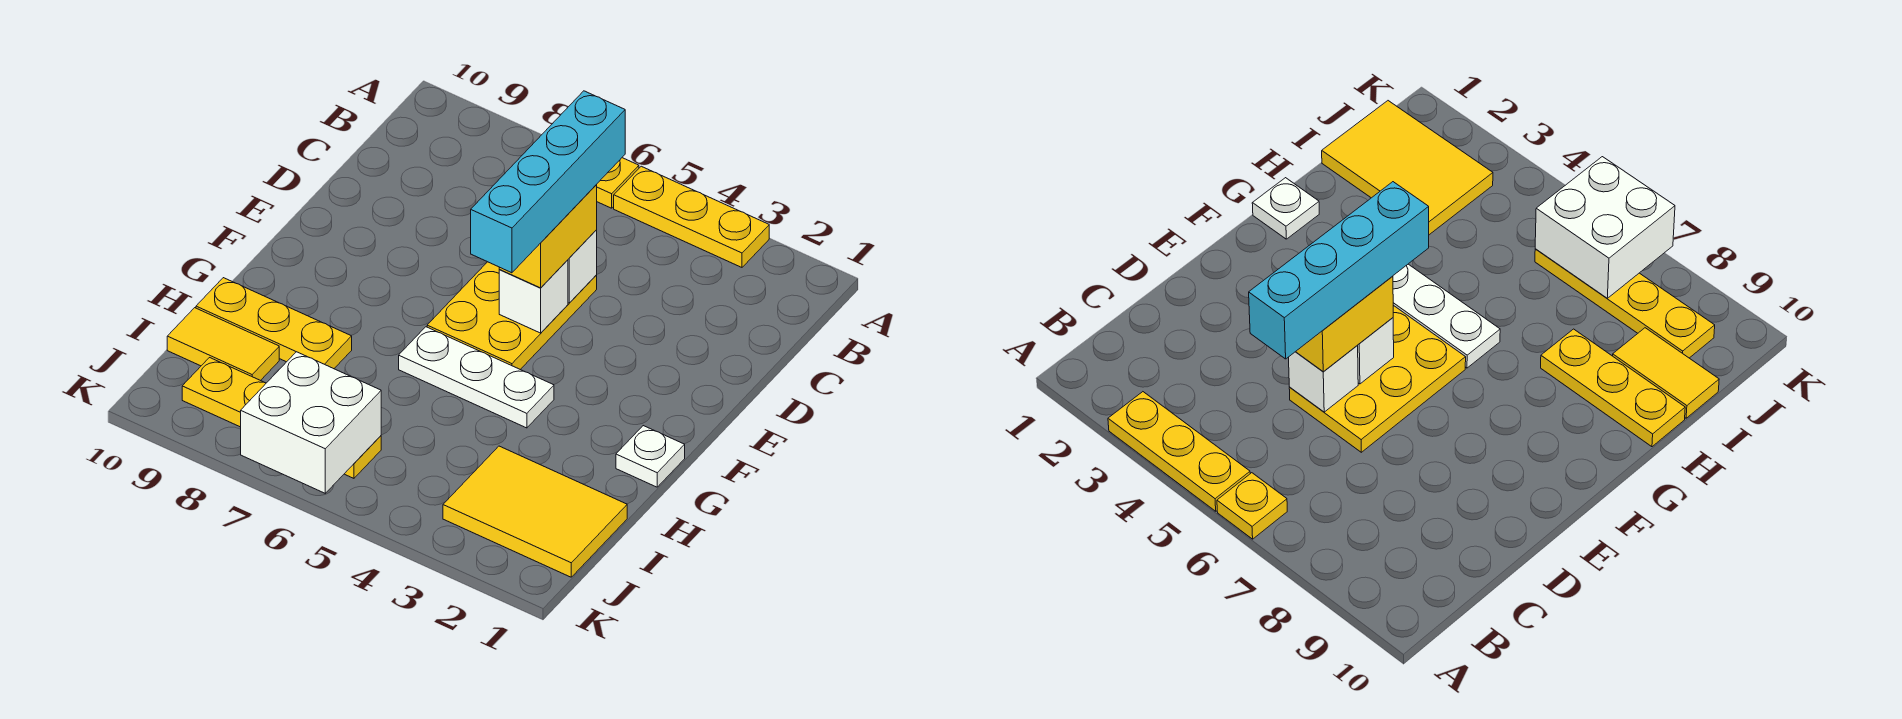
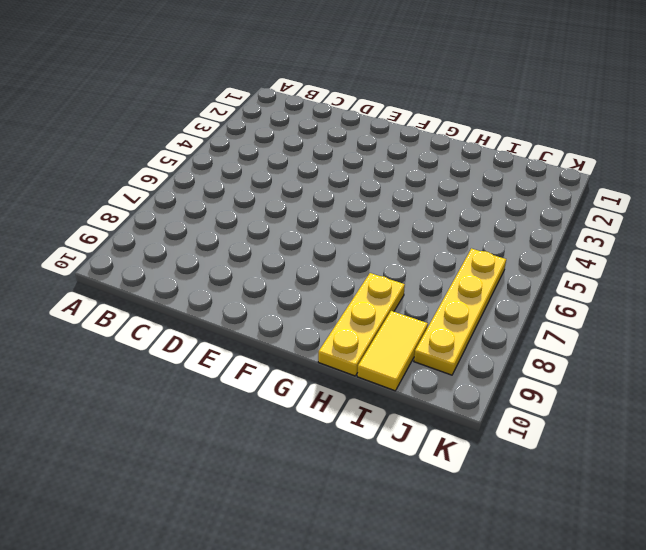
none -> yellow plate A3:A5 level 1
none -> yellow plate A6 level 1
none -> yellow plate D5:F6 level 1

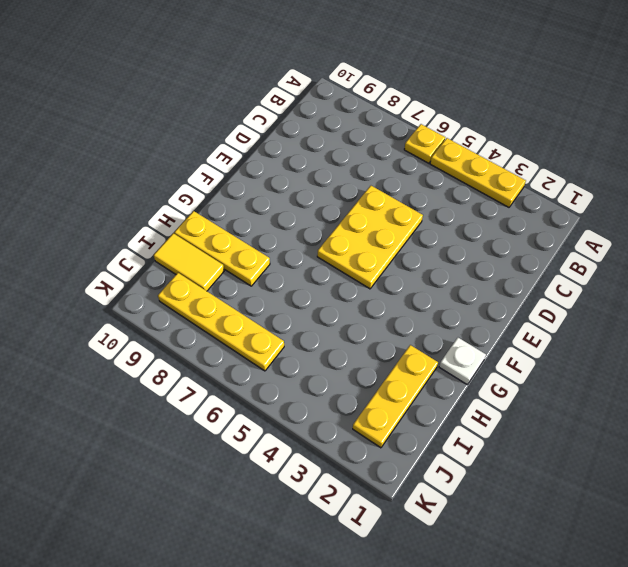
yellow plate H2:J2 level 1 -> yellow tile I1:J3 level 1
none -> white plate G4:G6 level 1
none -> white brick D5 level 2
none -> white brick E5 level 2

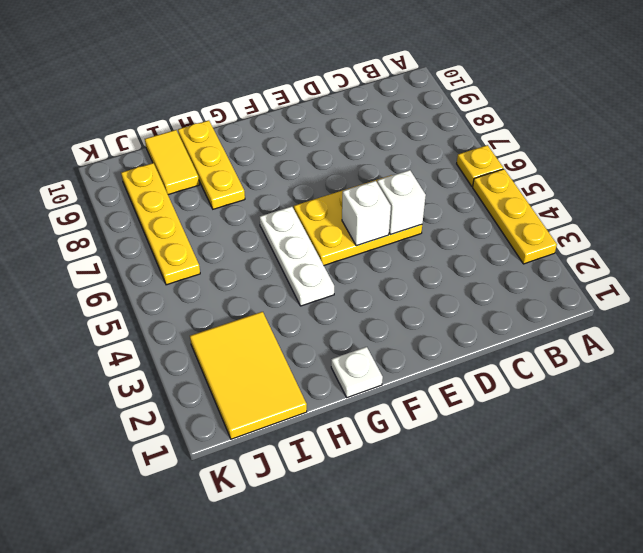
none -> white brick J6:K7 level 2
none -> yellow brick D5:E5 level 3
none -> cyan brick C5:F5 level 4

